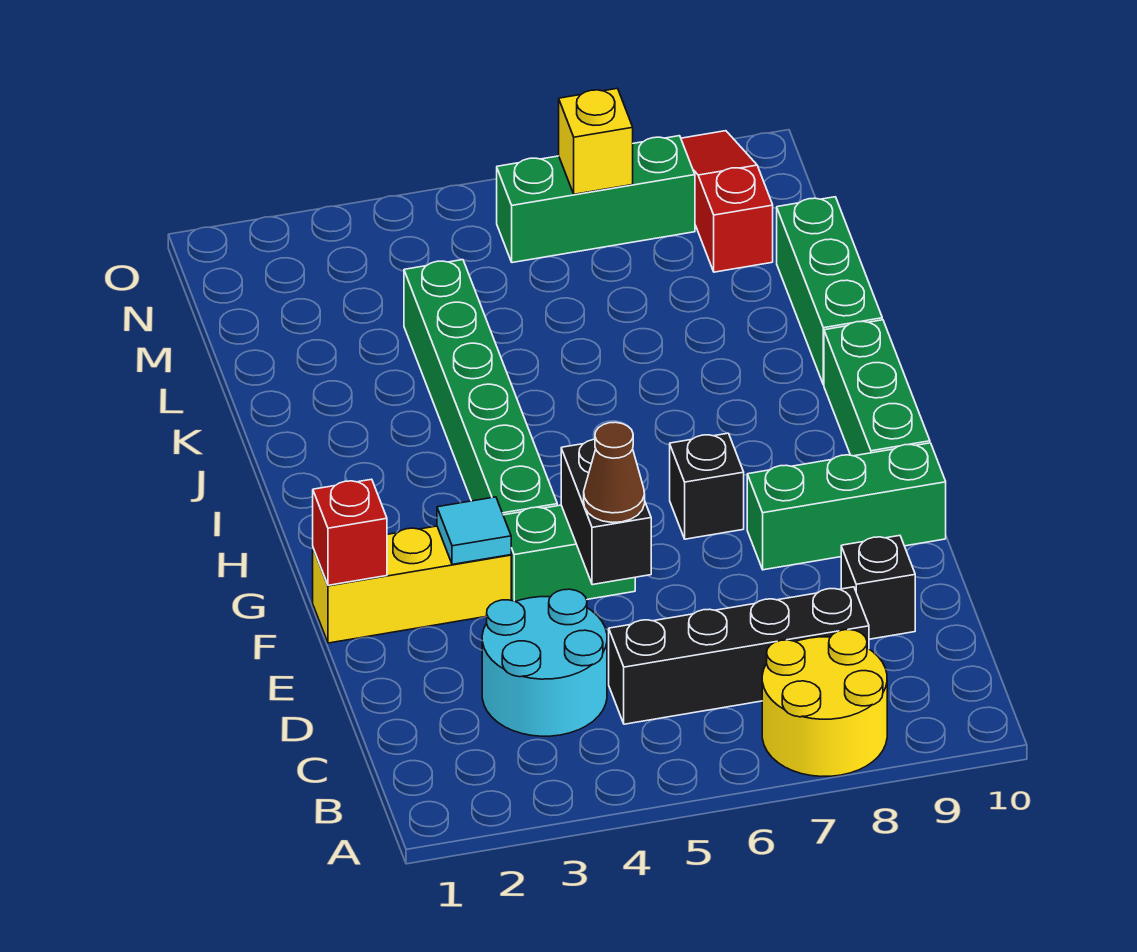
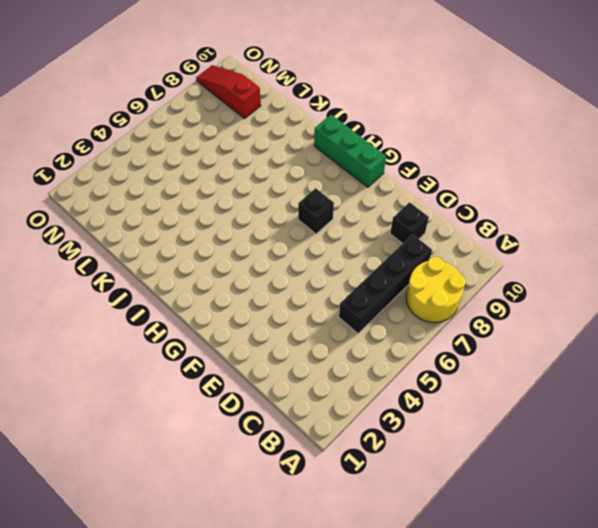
none -> cyan round brick C3:D4 level 1
none -> yellow brick F1:F3 level 1
none -> green brick F4:F5 level 1

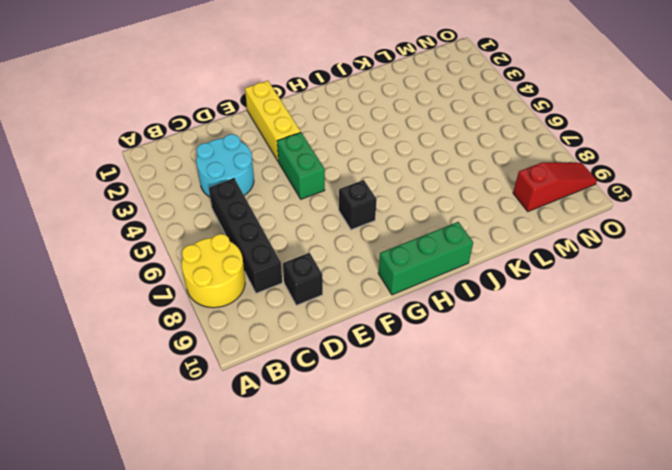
none -> green brick F8:F10 level 1
none -> green brick G4:L4 level 1
none -> green brick J10:L10 level 1

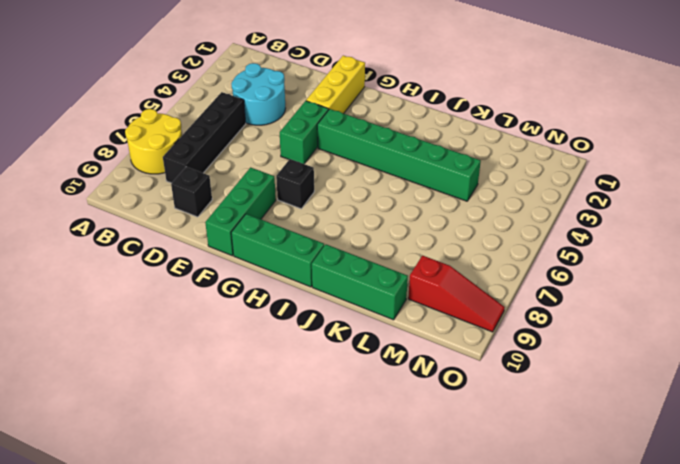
none -> green brick N6:N8 level 1
none -> black brick E5:F5 level 2
none -> red brick F1 level 2

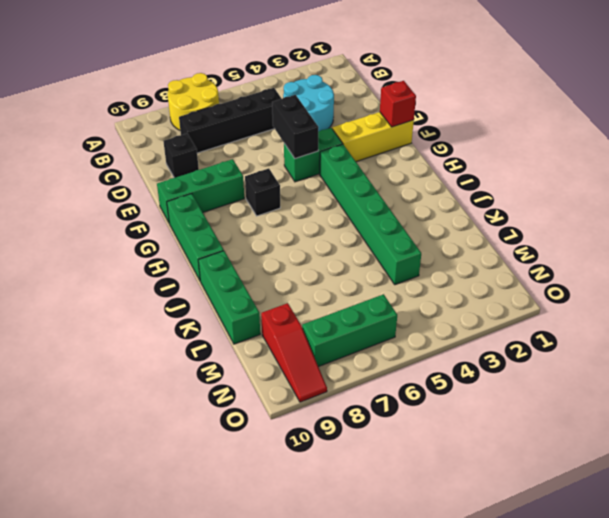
none -> cyan tile F3 level 2
none -> yellow brick N7 level 2
none -> brown cone E5 level 3

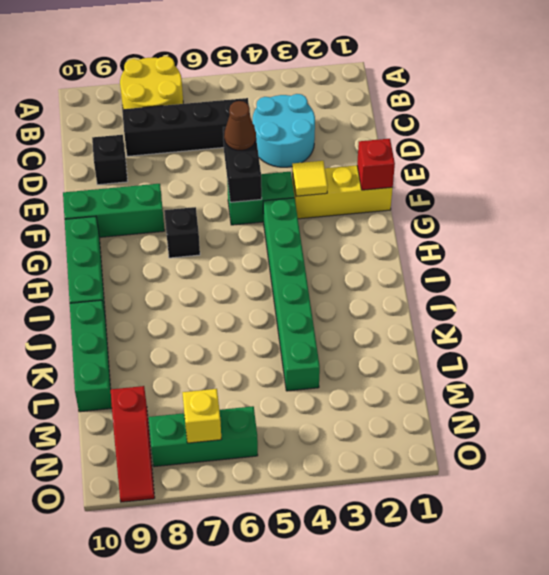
yellow tile F3 level 2 -> cyan tile F3 level 2

